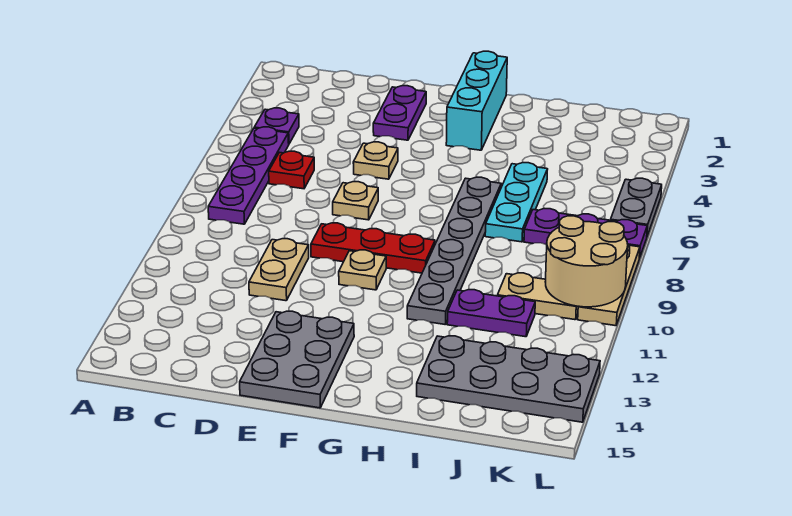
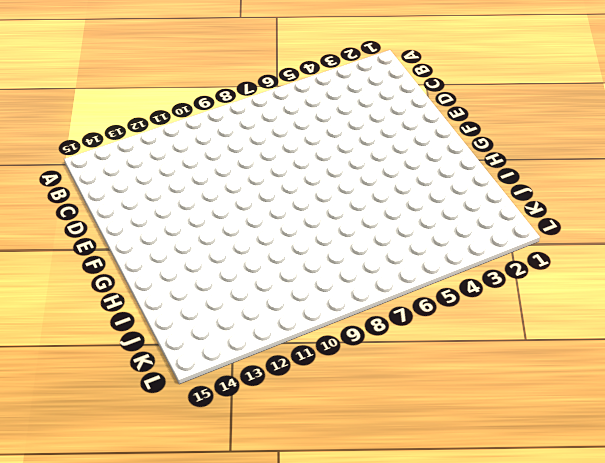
none -> purple plate B4 level 1
none -> purple plate B5:B8 level 1
none -> red plate C6 level 1

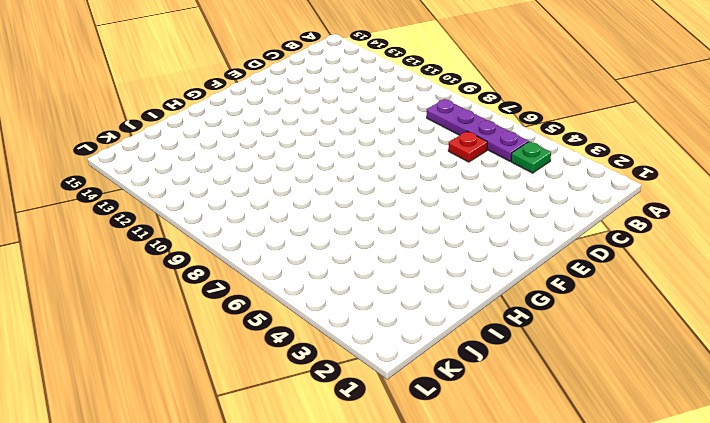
green plate B4 level 1 -> purple plate B4 level 1
none -> tan plate D10:D11 level 1
none -> purple plate E2:E3 level 1
none -> tan plate E5 level 1

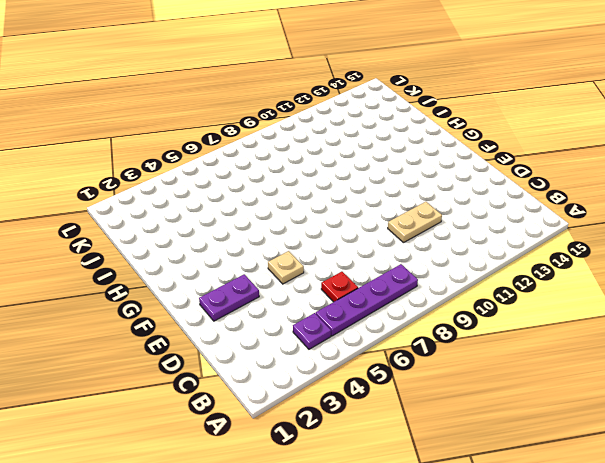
none -> tan plate E7 level 1
none -> red plate E9:G9 level 1
none -> grey plate E13:F15 level 1

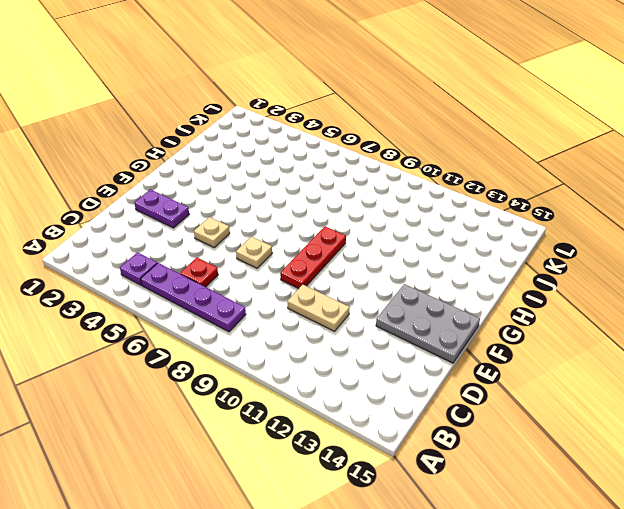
none -> tan plate F10 level 1
none -> cyan brick G1:G3 level 1
none -> grey plate H6:H11 level 1

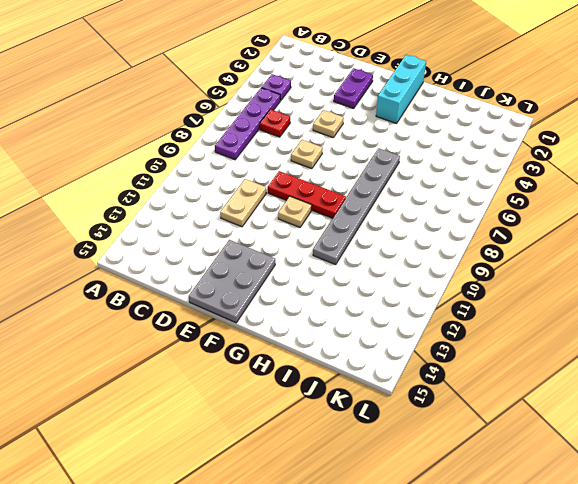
none -> cyan plate I5:I7 level 1
none -> purple plate I11:J11 level 1
none -> grey plate I13:L14 level 1

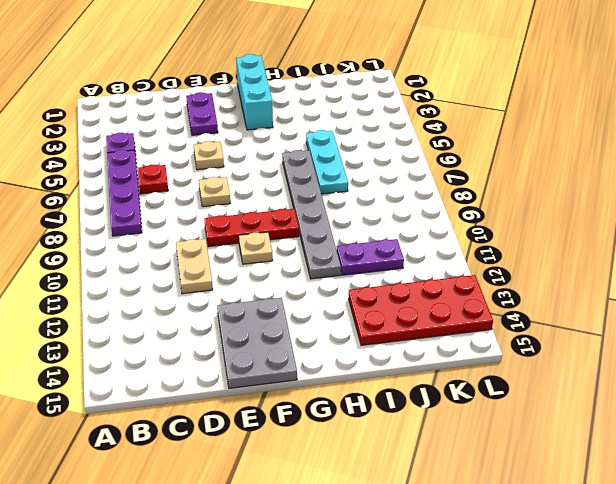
red plate I13:L14 level 1 -> grey plate I13:L14 level 1
none -> purple plate J7:L7 level 1
none -> tan plate J10:K10 level 1
none -> grey plate L5:L6 level 1

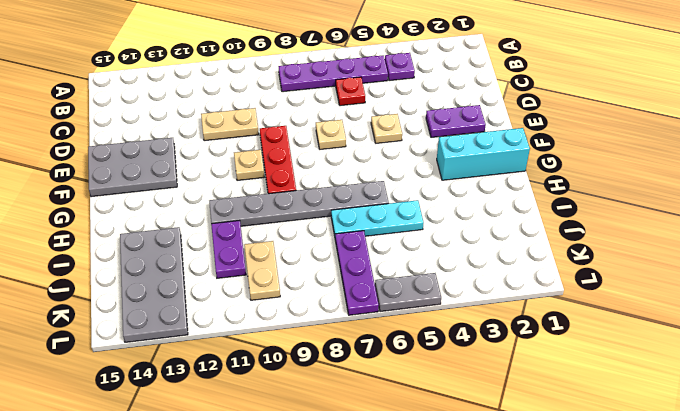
none -> tan plate L8:L10 level 1
none -> tan round brick K9:L10 level 2

